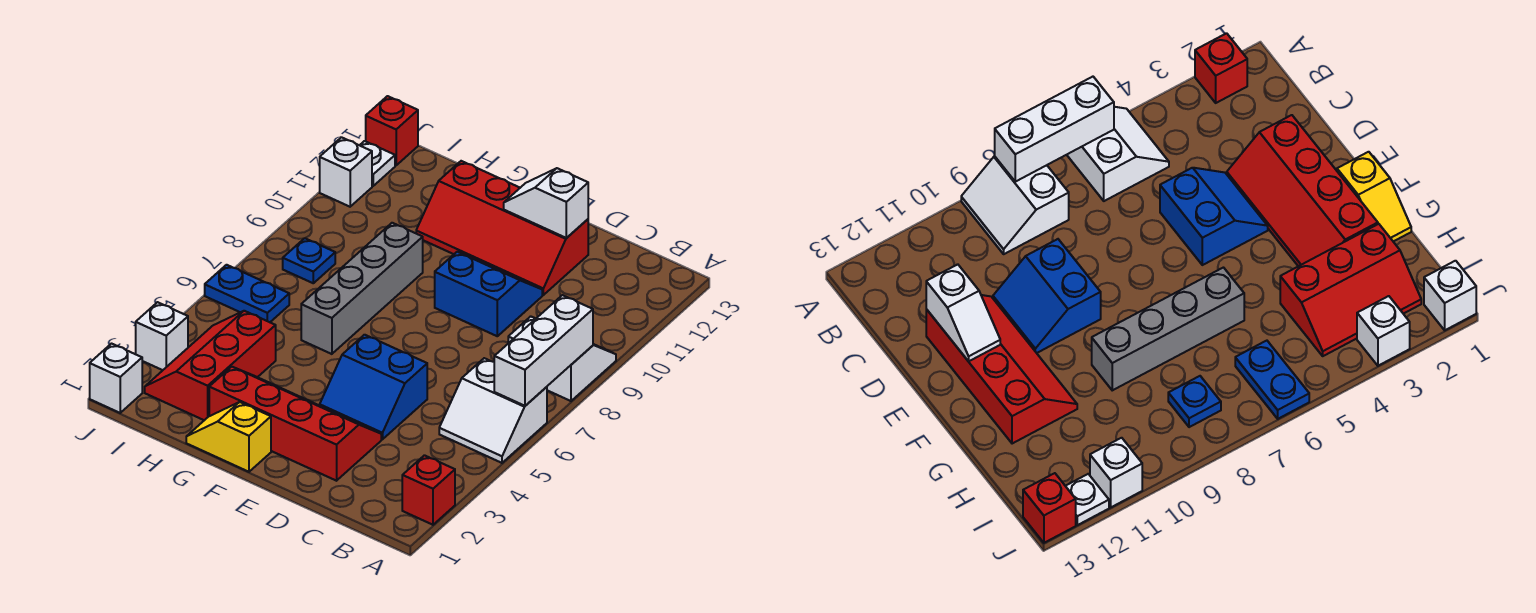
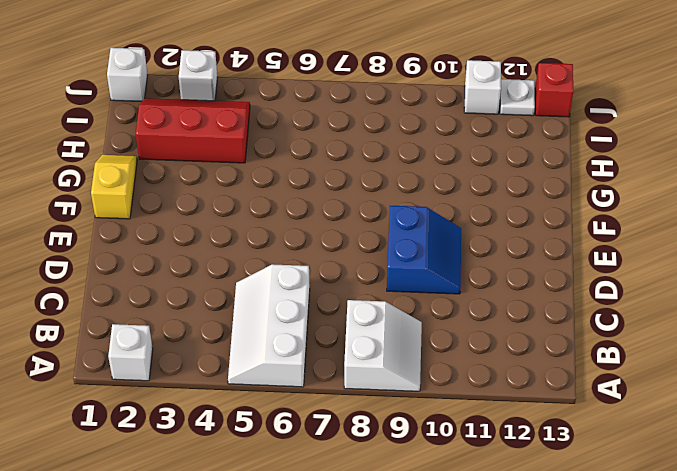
white brick A2 level 1 -> red brick A2 level 1
white slope A5:C6 level 1 top 6 -> white slope A5:B6 level 1 top 6
none -> red slope D2:G3 level 1 top 2
none -> blue slope D4:E5 level 1 top 5
none -> red slope D11:G12 level 1 top 12

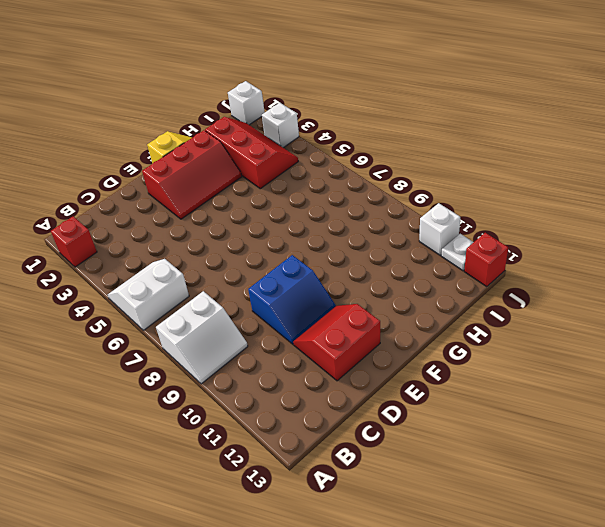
red slope D11:E12 level 1 top 12 -> red slope D11:G12 level 1 top 12
red slope E2:G3 level 1 top 2 -> red slope D2:G3 level 1 top 2
none -> blue slope D4:E5 level 1 top 5
none -> grey brick G6:G9 level 1
none -> blue plate I6:J6 level 1

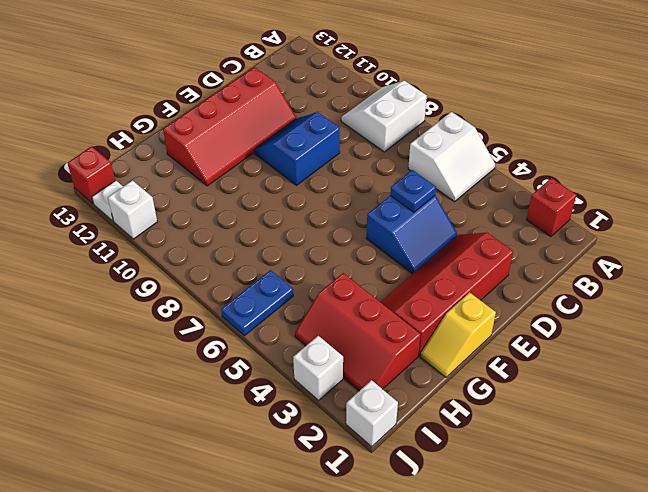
blue plate D5 level 2 -> blue plate I8 level 1
none -> grey brick G6:G9 level 1
none -> white brick A6:A8 level 2
none -> white slope D12:E12 level 2 top D

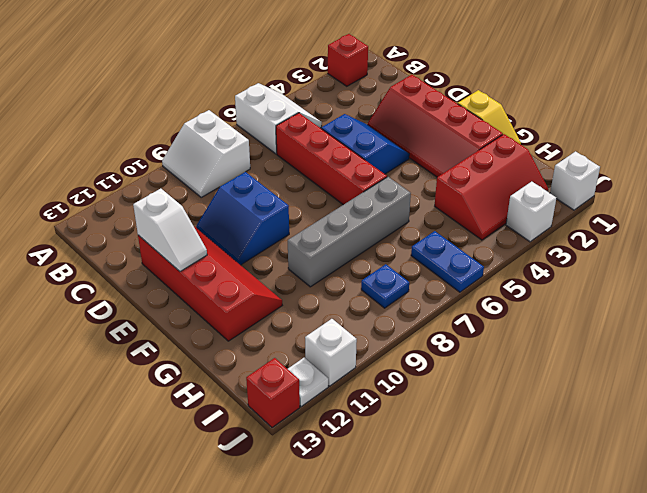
red brick C6:F6 level 1 -> none
none -> white brick A6:A8 level 2

